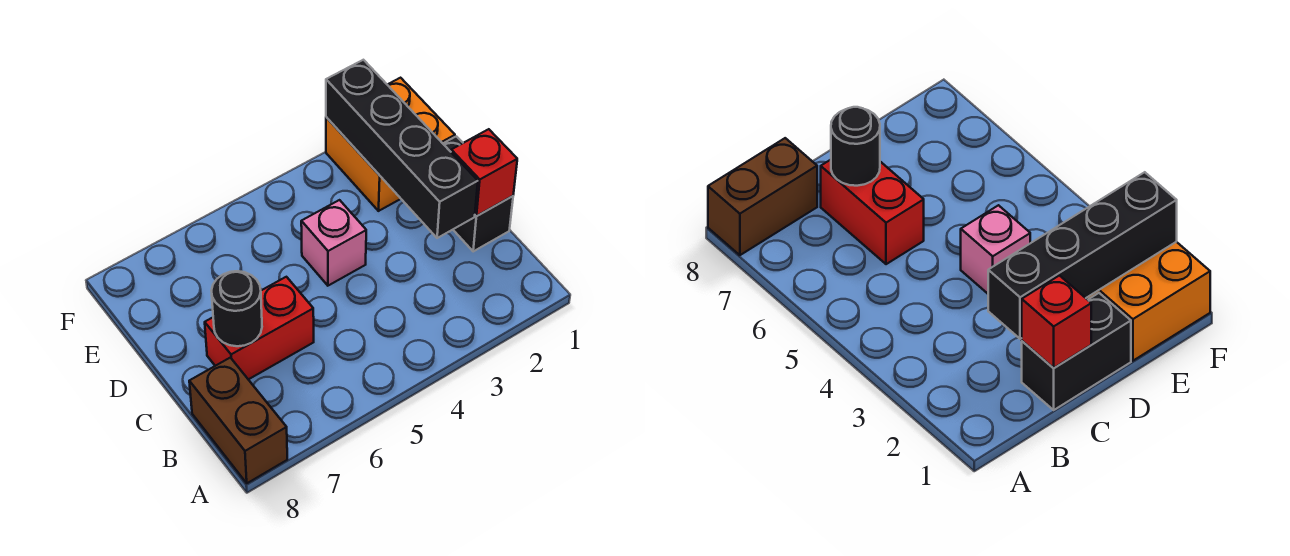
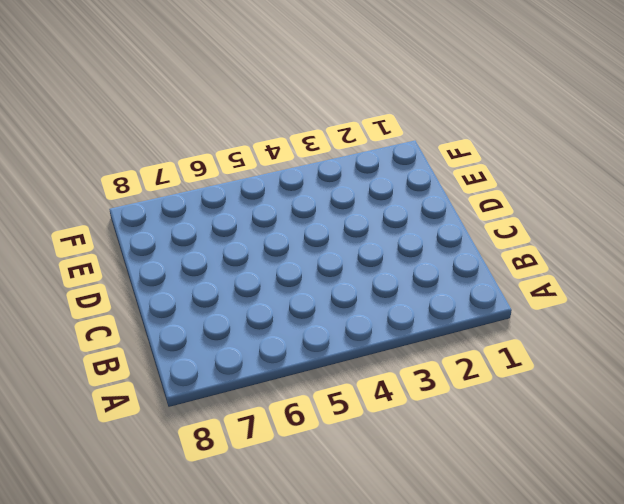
none -> brown brick A8:B8 level 1
none -> black brick C1:D1 level 1

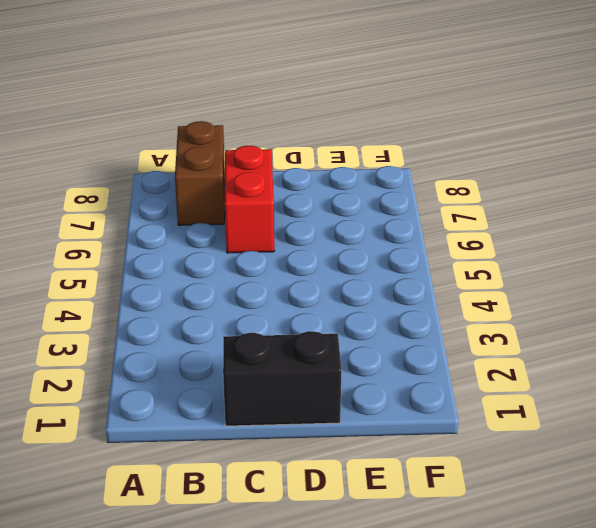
brown brick B7:B8 level 1 -> brown brick A8:B8 level 1
none -> pink brick D4 level 1
none -> orange brick E1:F2 level 1

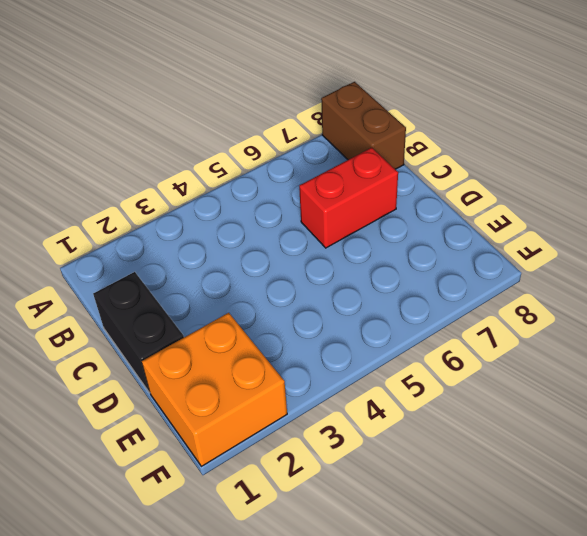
none -> pink brick D4 level 1
none -> red brick C1 level 2

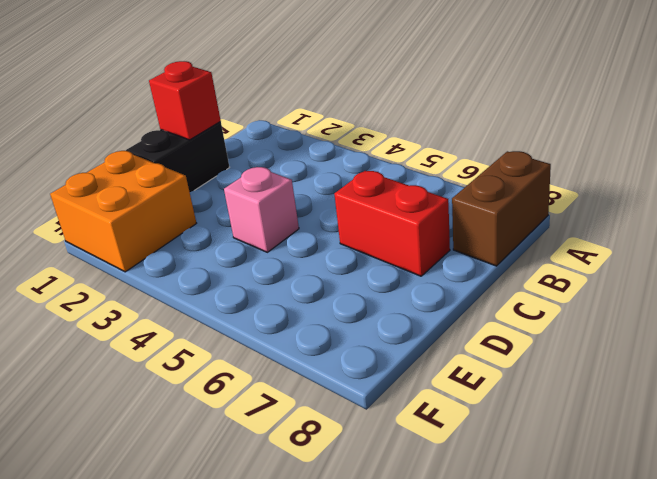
none -> black brick C2:F2 level 2
none -> black round brick C7 level 2

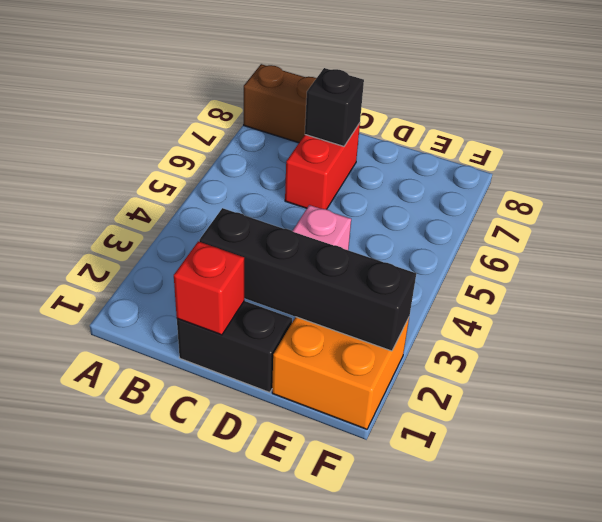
black brick C7 level 2 -> black round brick C7 level 2

